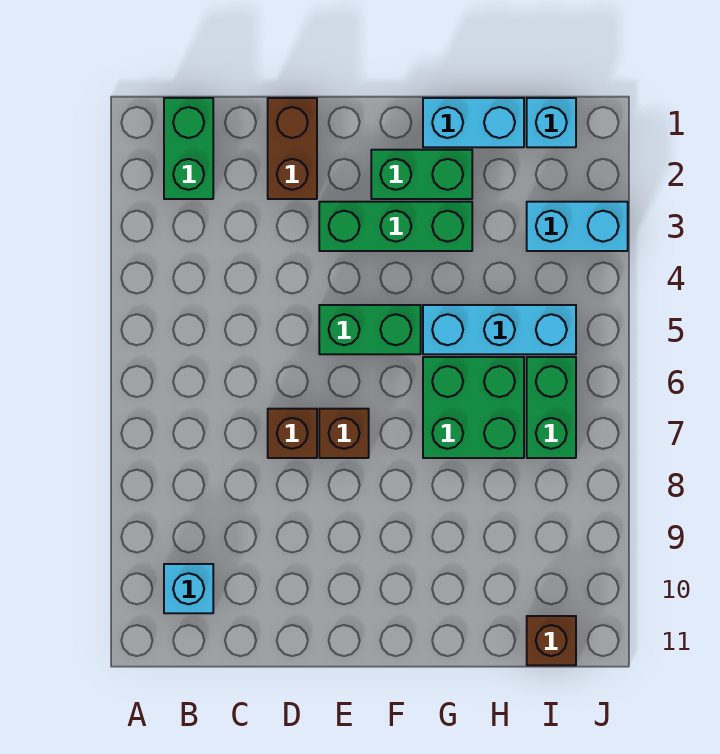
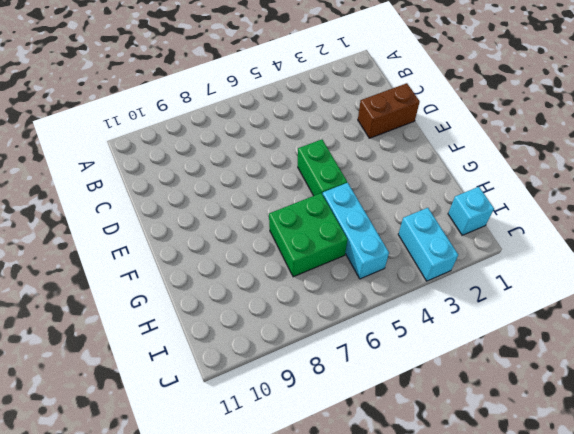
none -> green brick B1:B2 level 1
none -> cyan brick B10 level 1
none -> brown brick D7 level 1

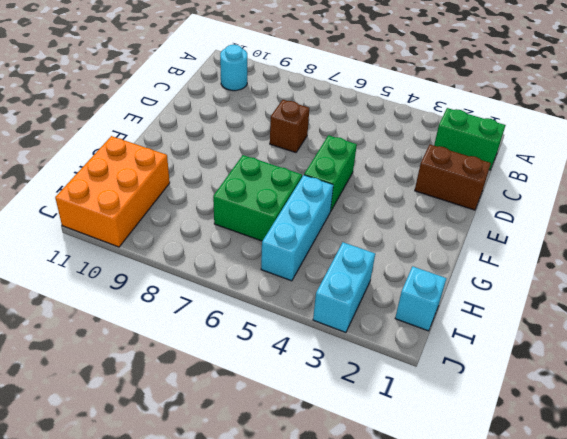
cyan round brick B10 level 1 -> cyan brick B10 level 1
orange brick H10:J11 level 1 -> brown brick I11 level 1
none -> green brick E3:G3 level 1
none -> brown brick E7 level 1
none -> green brick F2:G2 level 1

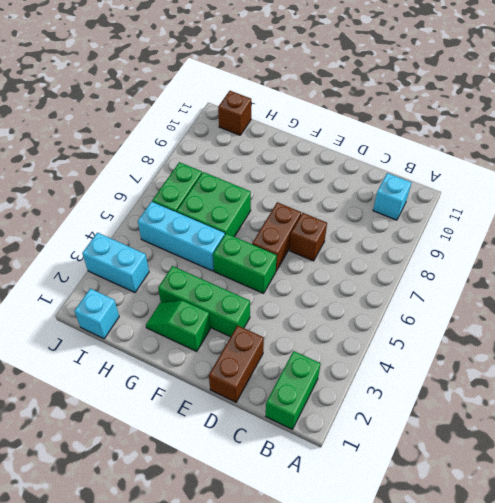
brown brick E6:E7 level 1 -> brown brick E7 level 1
green slope F2:G2 level 1 top F -> green brick F2:G2 level 1
none -> cyan brick G1:H1 level 1

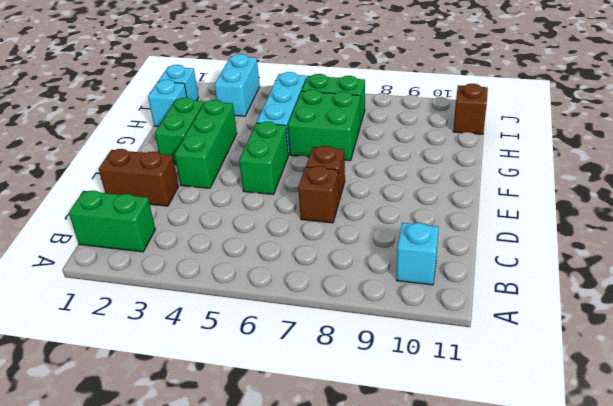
cyan brick H1 level 1 -> cyan brick G1:H1 level 1

